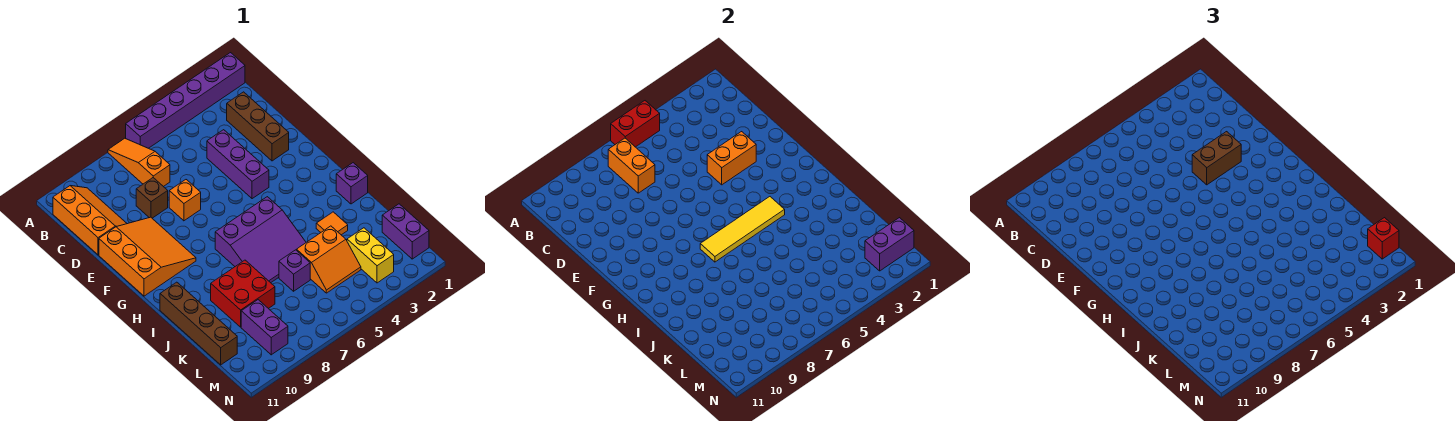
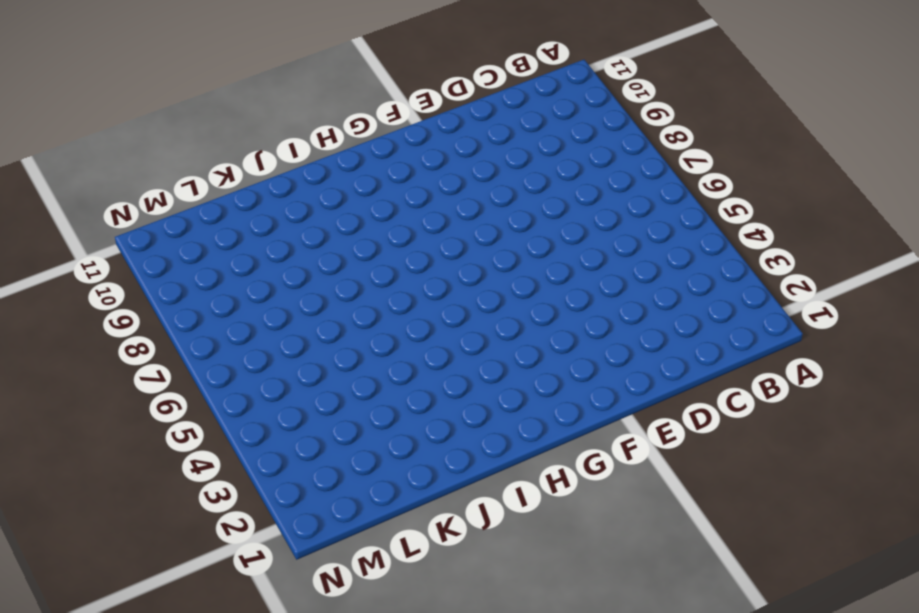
none -> purple brick A1:A6 level 1
none -> orange slope A7:C7 level 1 top C
none -> orange slope B10:D11 level 1 top 11

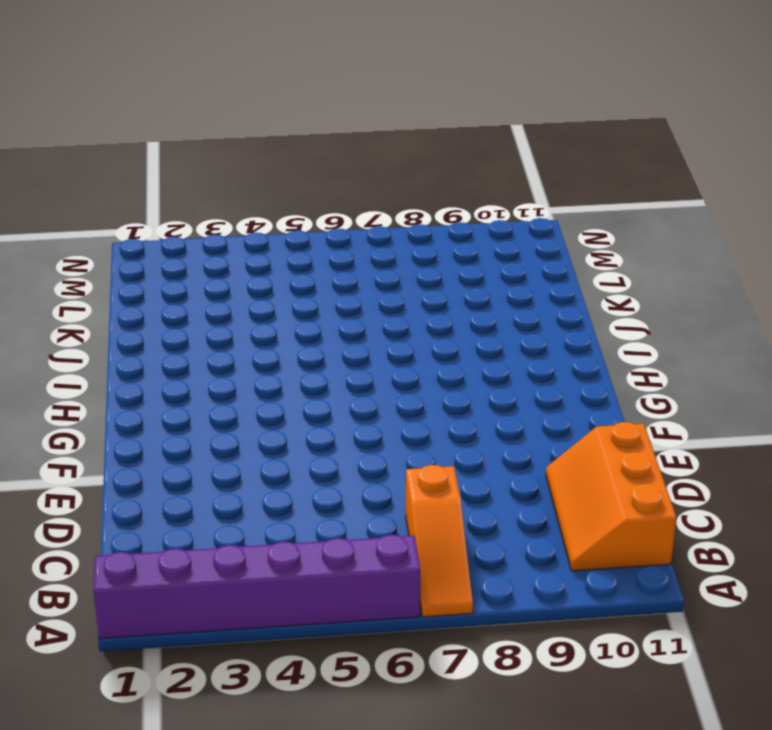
none -> brown brick C2:E2 level 1
none -> purple brick D4:F4 level 1
none -> brown brick D8 level 1

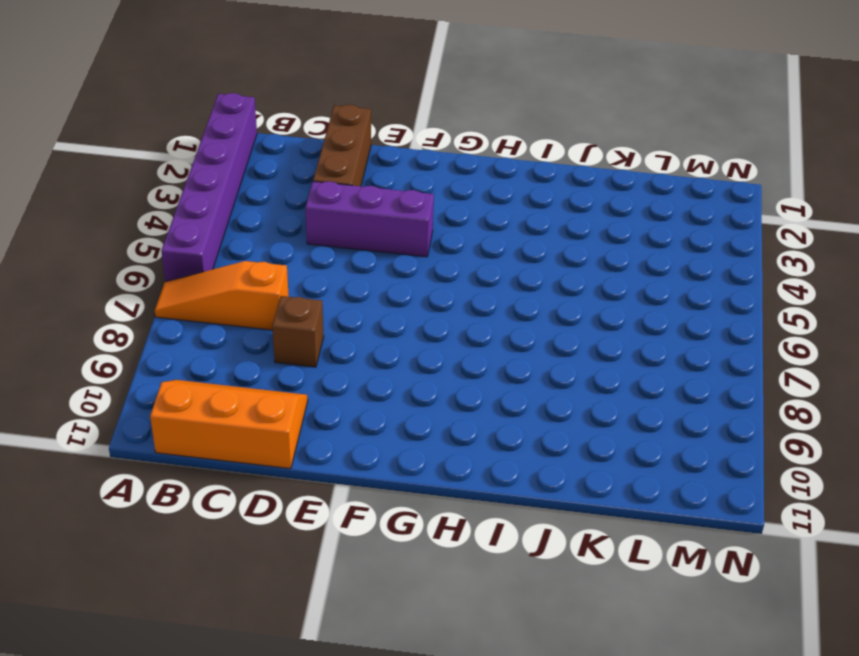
brown brick D1:D3 level 1 -> brown brick C2:E2 level 1
none -> orange brick E7 level 1
none -> orange slope E9:G11 level 1 top 11
none -> purple slope H5:J7 level 1 top H

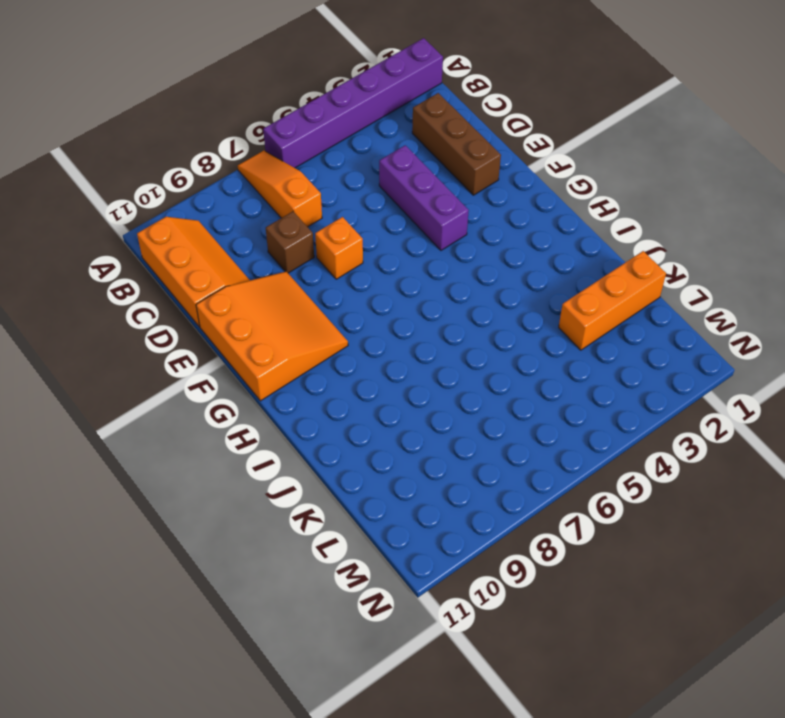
orange brick K1:K3 level 1 -> none
none -> purple slope H5:J7 level 1 top H
none -> purple brick I1 level 1
none -> brown brick I11:L11 level 1

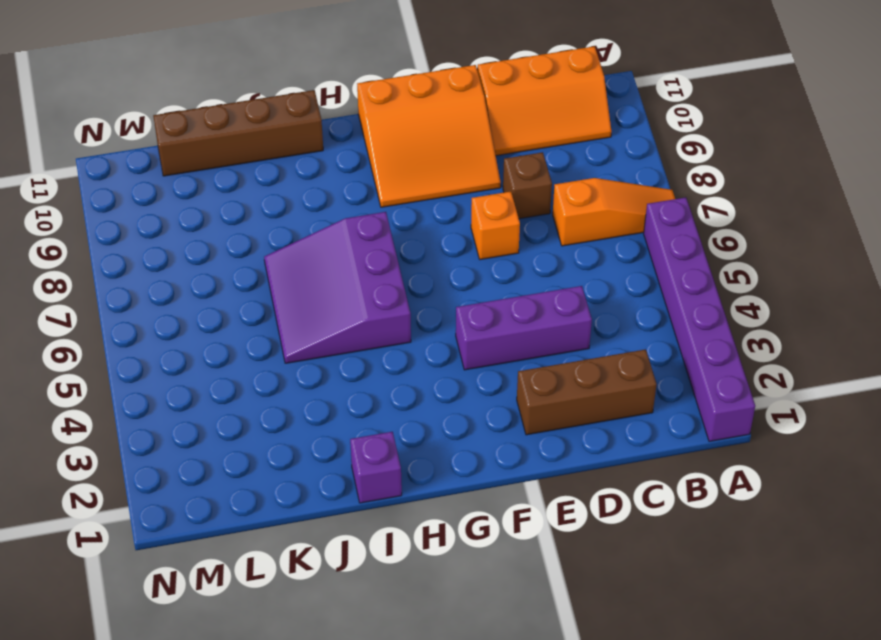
none -> orange tile J3 level 1
none -> red brick J8:K9 level 1
none -> orange slope K4:L5 level 1 top K

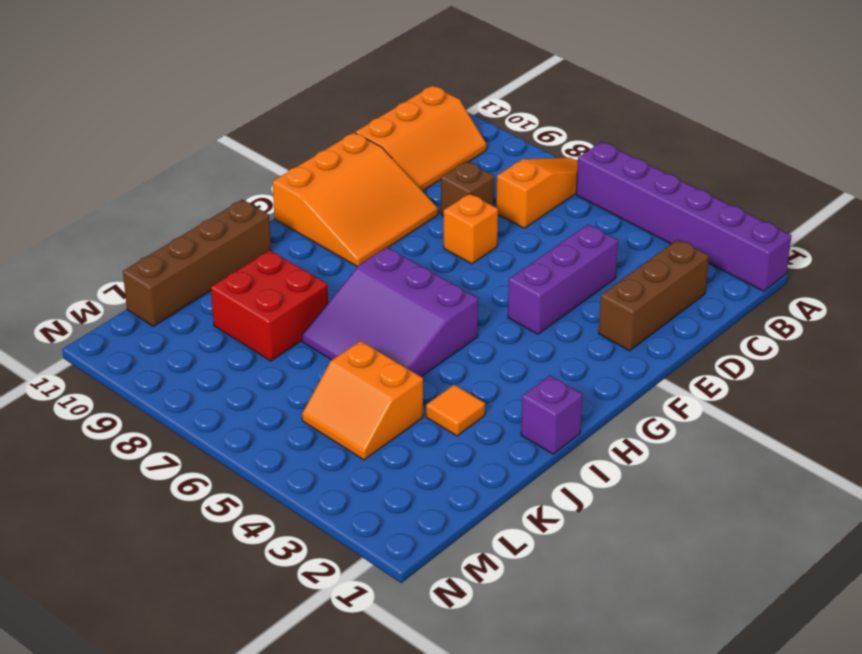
none -> purple brick K6 level 1
none -> purple brick L1:M1 level 1
none -> yellow brick L3:M3 level 1

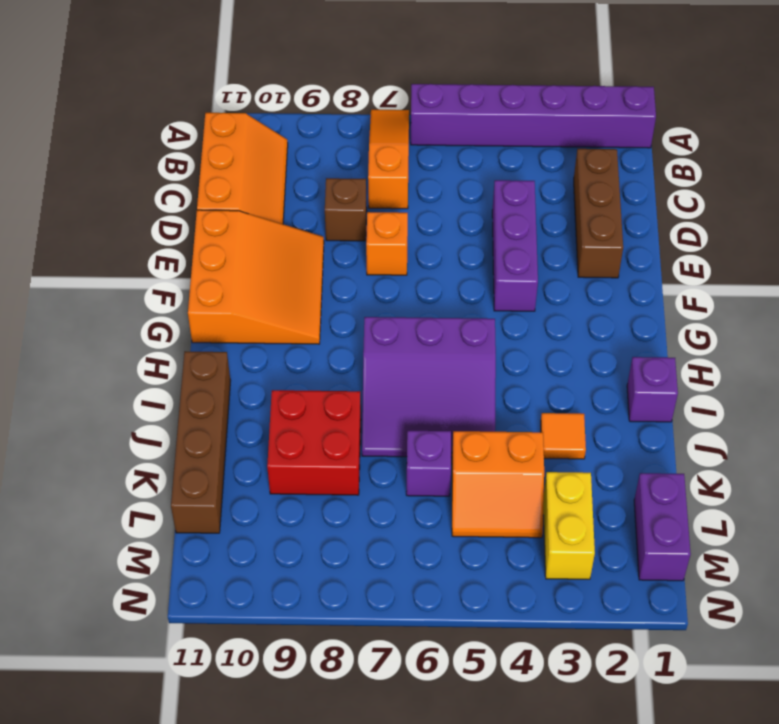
none -> purple brick L9:M9 level 1
none -> red brick A5:A6 level 2
none -> orange brick B7:C7 level 2

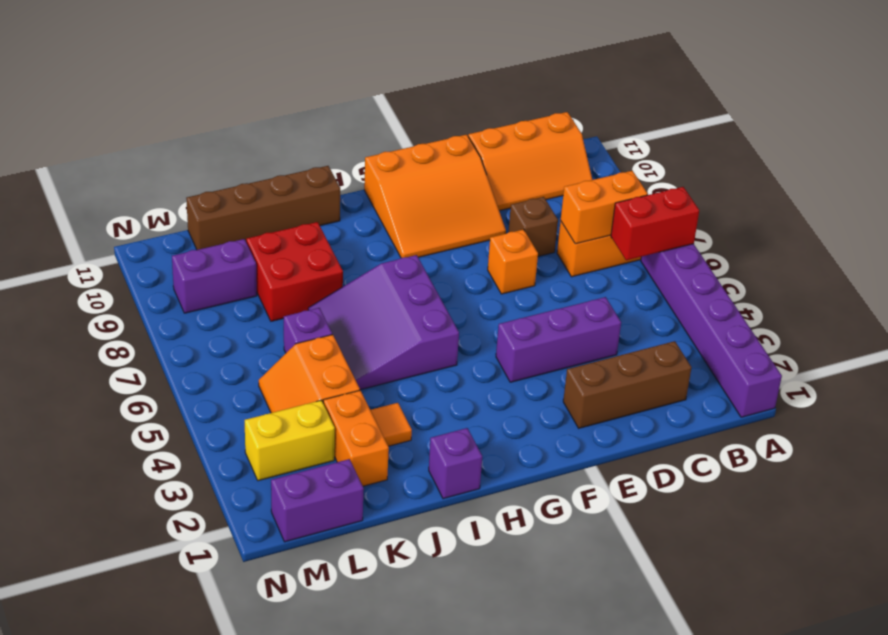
red brick A6:B6 level 2 -> red brick A5:A6 level 2
orange brick K2:K3 level 1 -> orange brick E3:E4 level 2
none -> yellow tile H4:H7 level 2
none -> purple brick M1:M2 level 2
none -> brown brick E3:E4 level 3

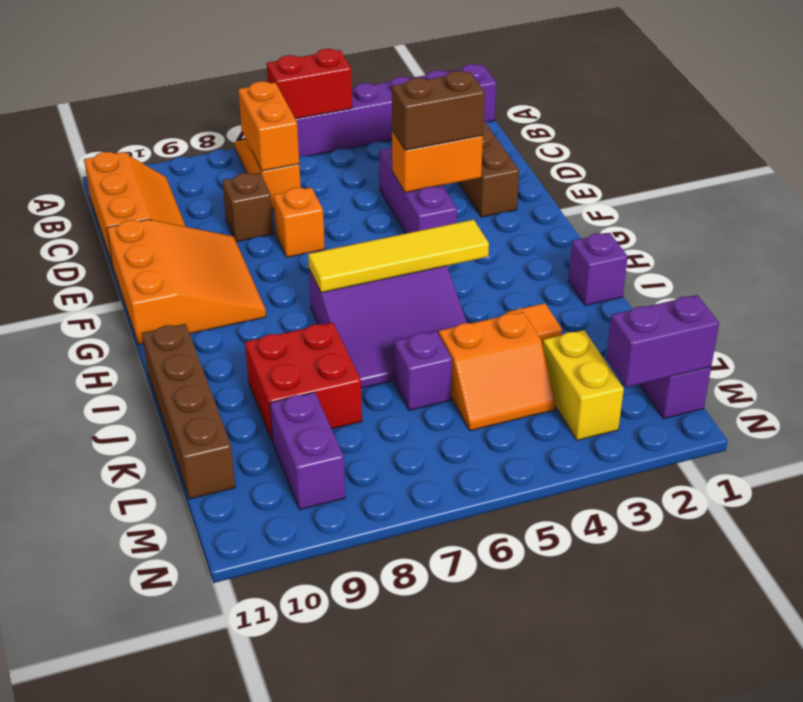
none -> red brick M1 level 3

